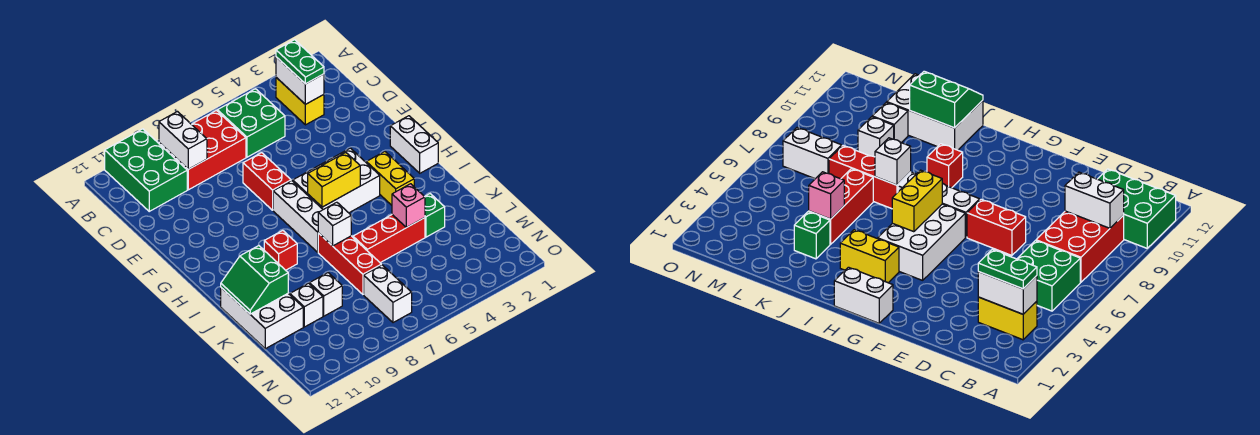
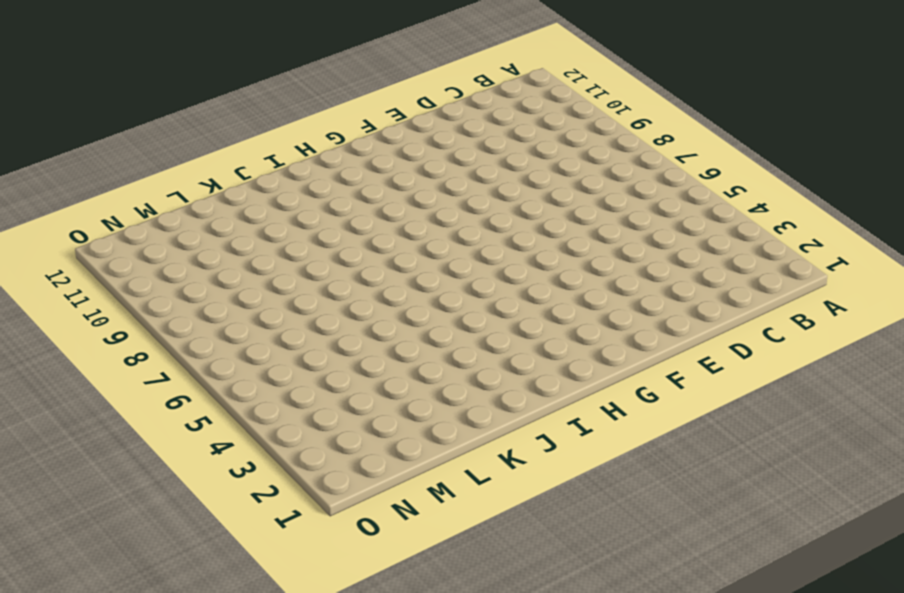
none -> green brick A10:C11 level 1
none -> yellow brick B3:C3 level 1
none -> green brick B5:C6 level 1

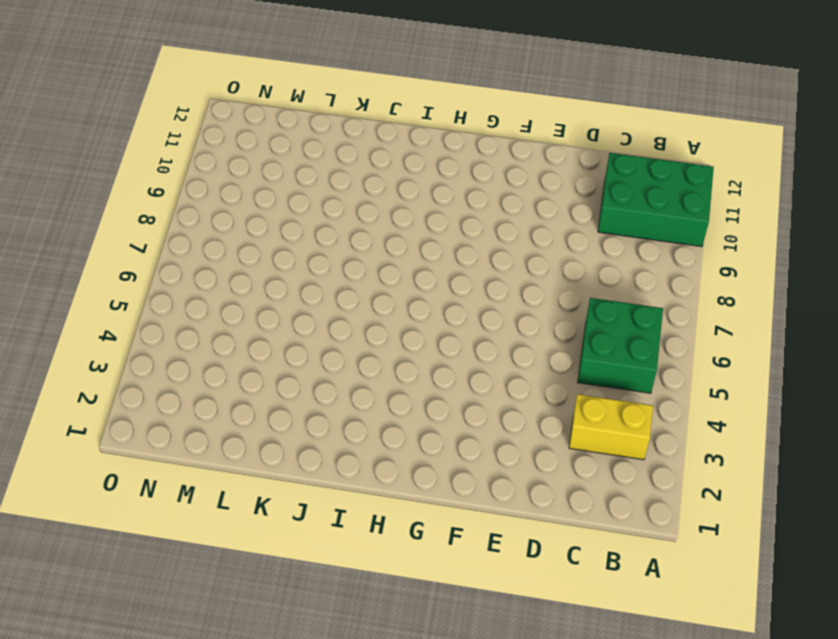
none -> red brick B7:C9 level 1
none -> red brick E7:F7 level 1
none -> white brick G1:H1 level 1

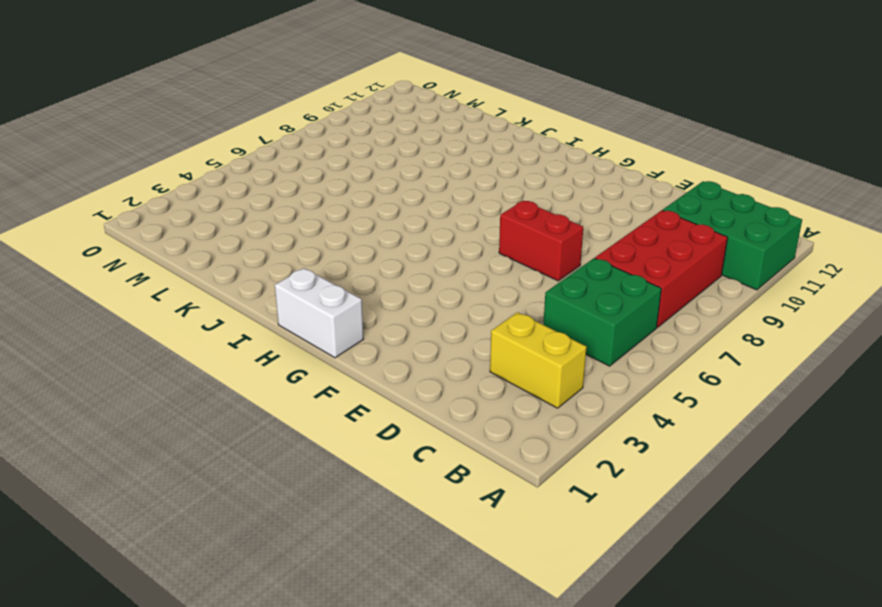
none -> white brick G4:H6 level 1
none -> white brick G7:I7 level 1
none -> yellow brick H3:I3 level 1

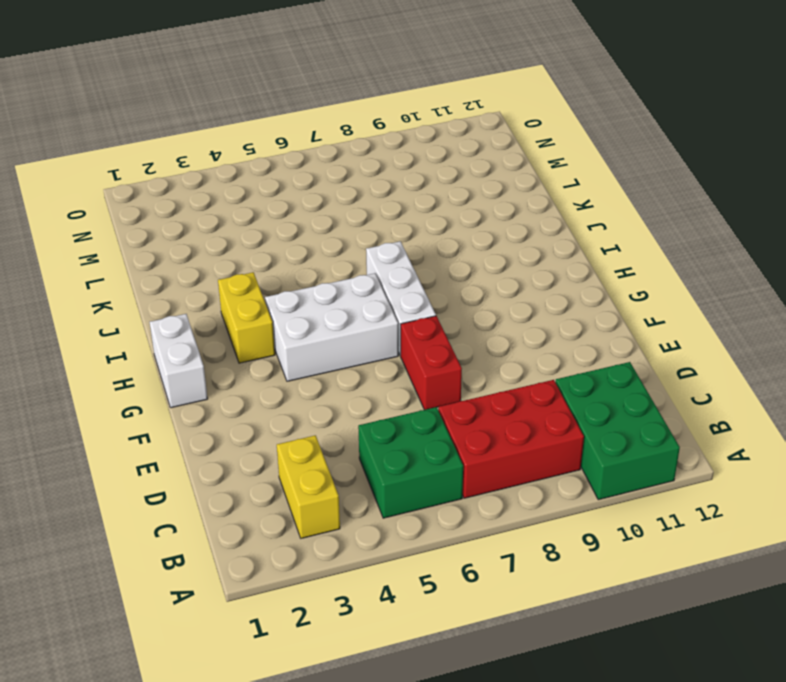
none -> red brick I9 level 1
none -> red brick J7:L7 level 1
none -> white brick J11:L12 level 1

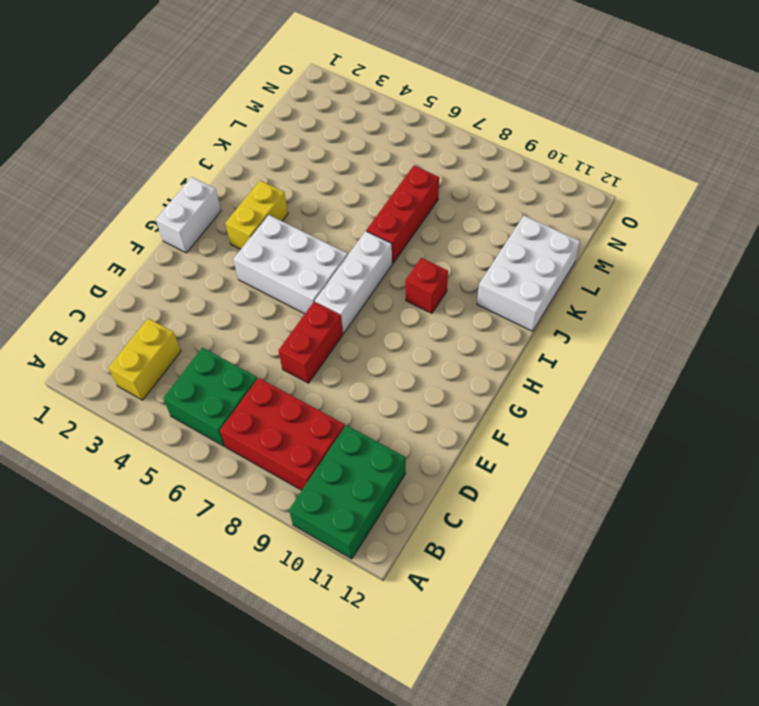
none -> green brick K3 level 1
none -> red brick K4:K6 level 1
none -> white brick L9 level 1

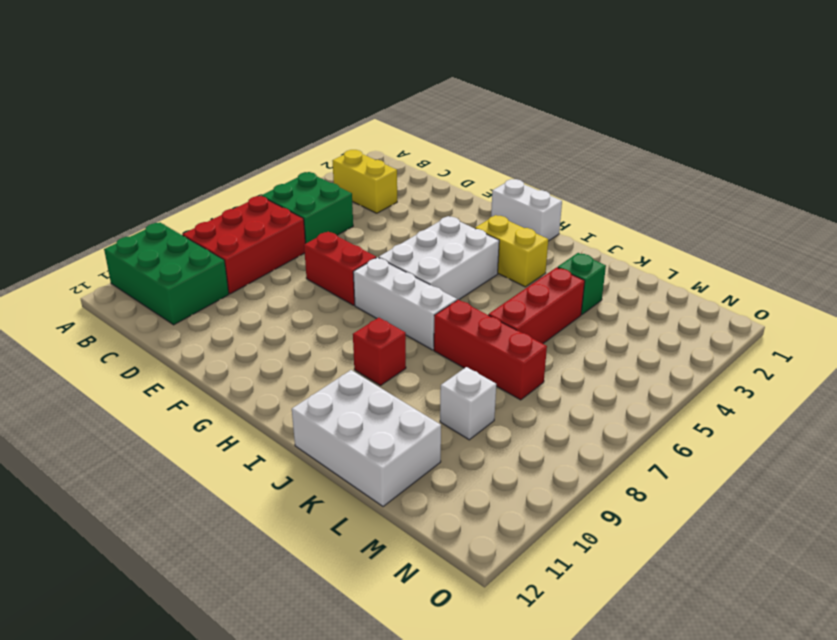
none -> white brick L10 level 1
none -> white brick M7:N7 level 1
none -> white brick B3:C3 level 2

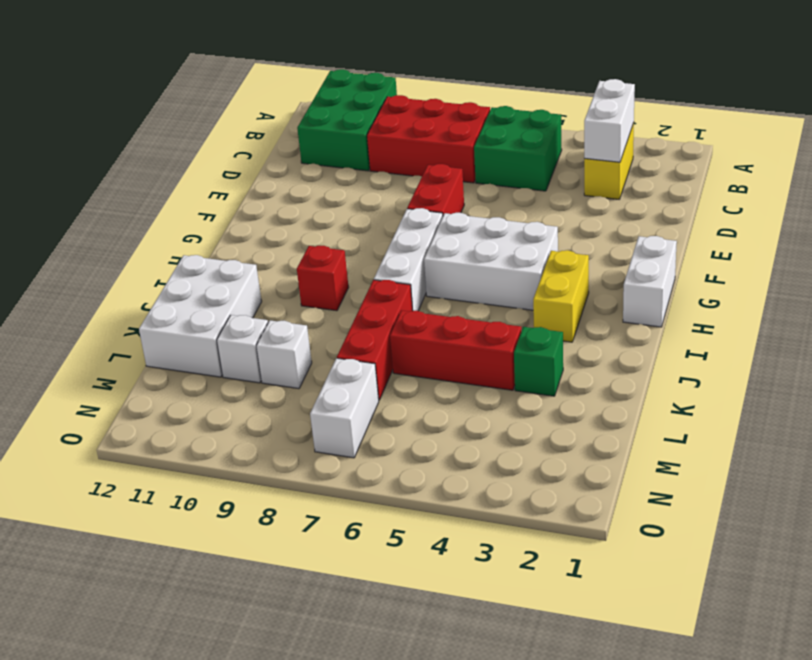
none -> white brick B9:C9 level 2
none -> yellow brick H5:H6 level 2
none -> white brick J7 level 2

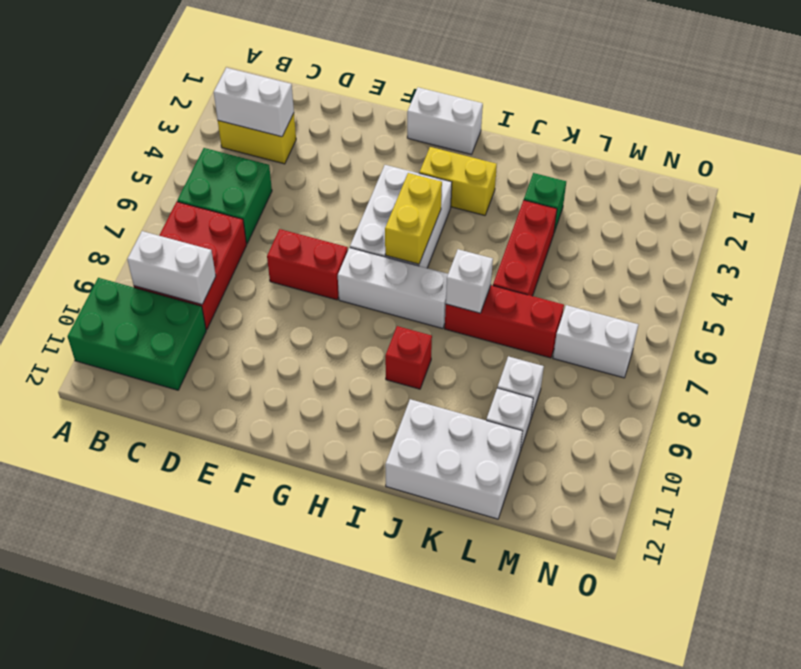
none -> green slope J11:K12 level 2 top 11
none -> pink brick K4 level 2
none -> green plate B3:C3 level 3

